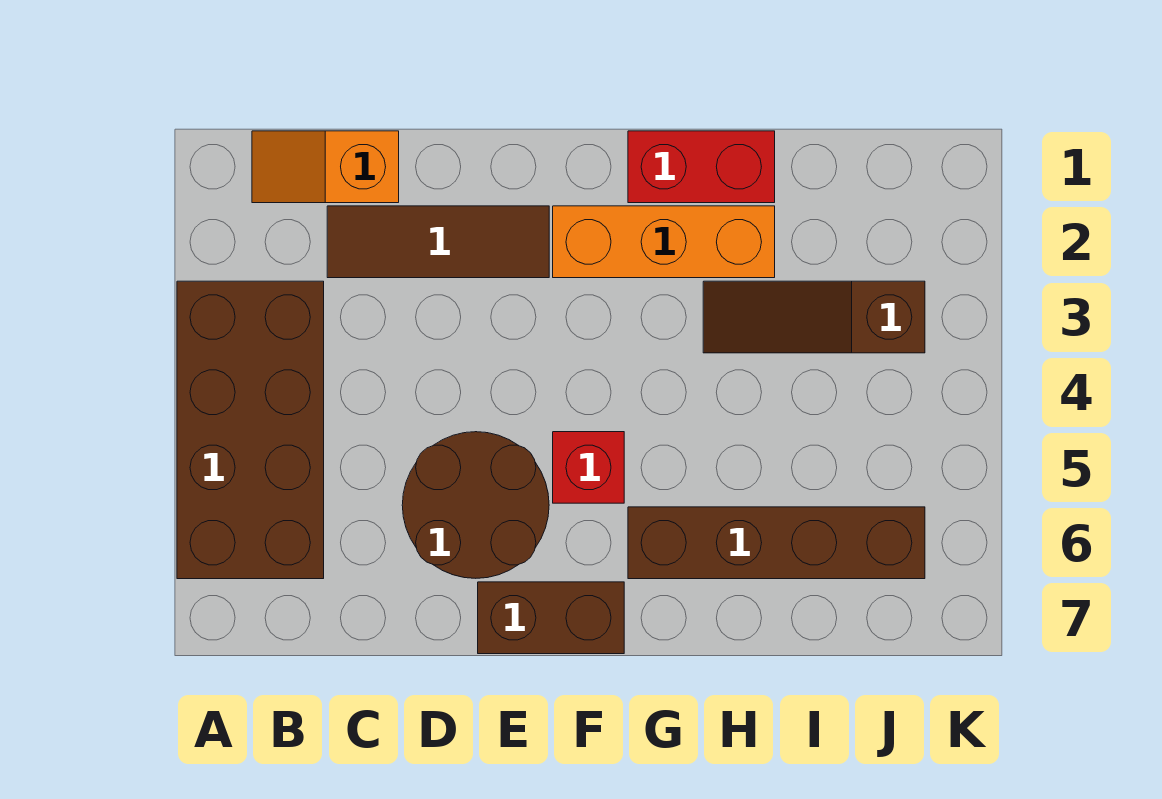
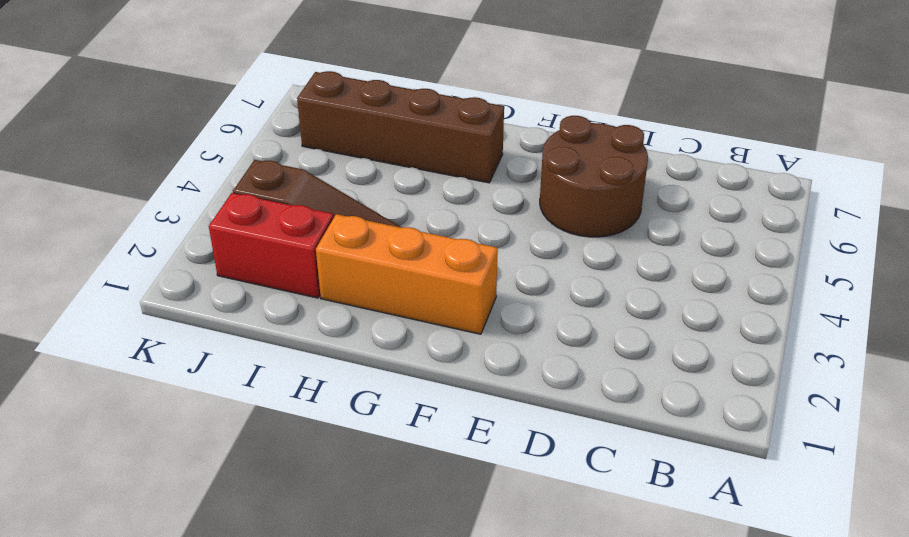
red brick I2:J2 level 1 -> red brick G1:H1 level 1
none -> brown brick A3:B6 level 1
none -> orange slope B1:C1 level 1 top C

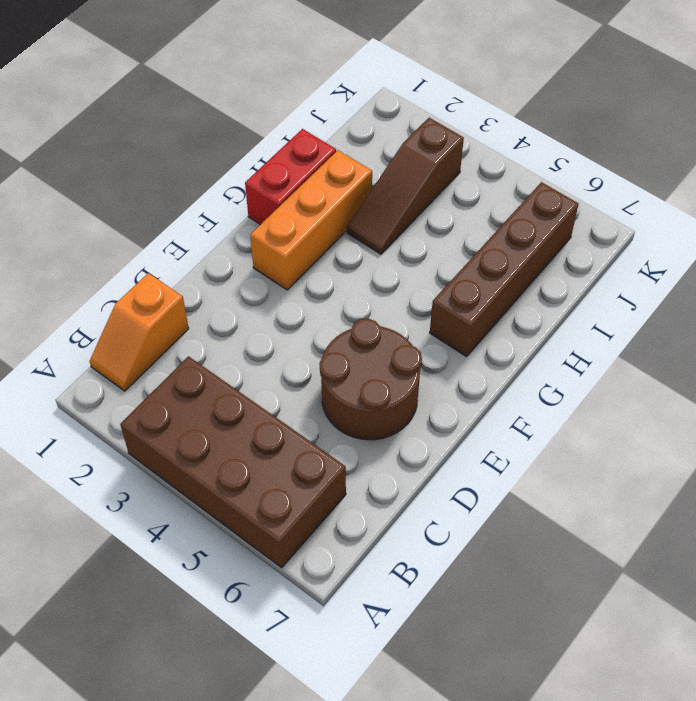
none -> brown tile C2:E2 level 1
none -> brown brick E7:F7 level 1

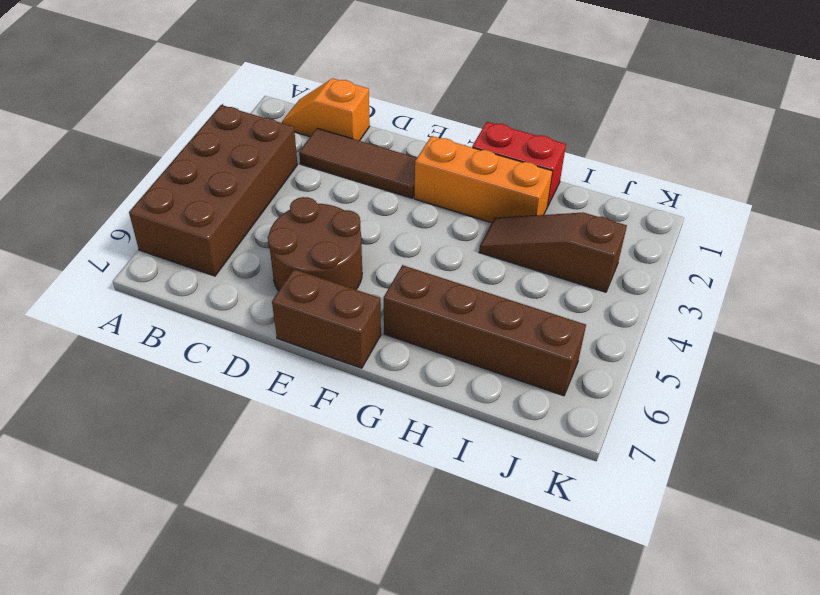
none -> red brick F5 level 1

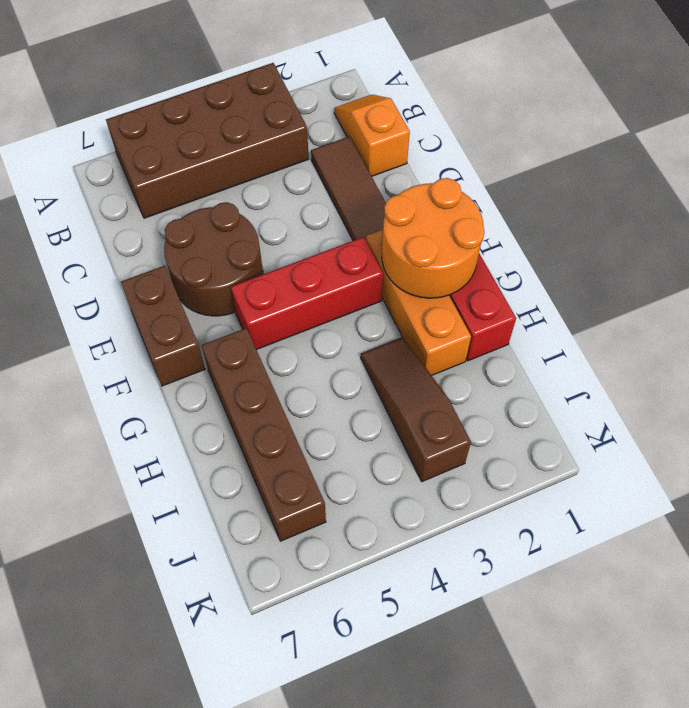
orange round brick F1:G2 level 2 -> none
red brick F3:F5 level 1 -> red brick F5 level 1

